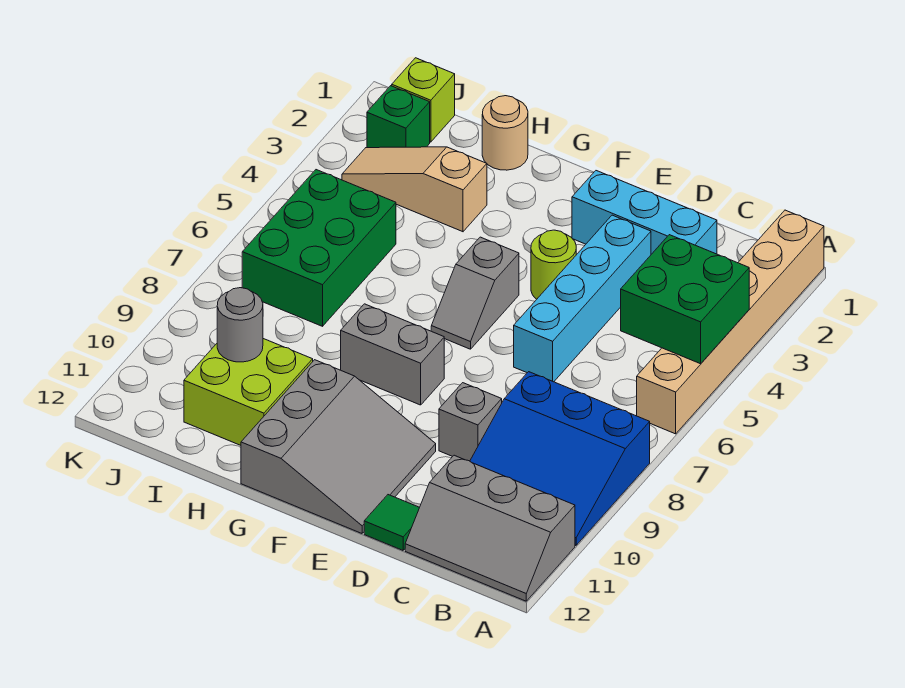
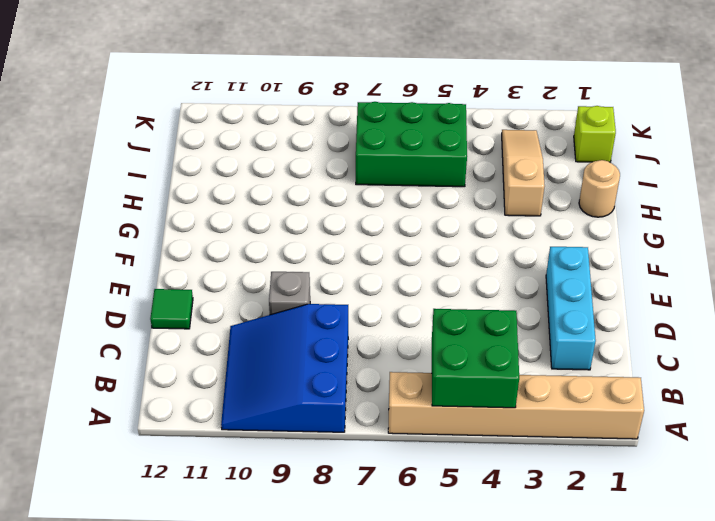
none -> grey slope A11:C12 level 1 top 11
none -> cyan brick D3:D6 level 1
none -> lime round brick E4 level 1

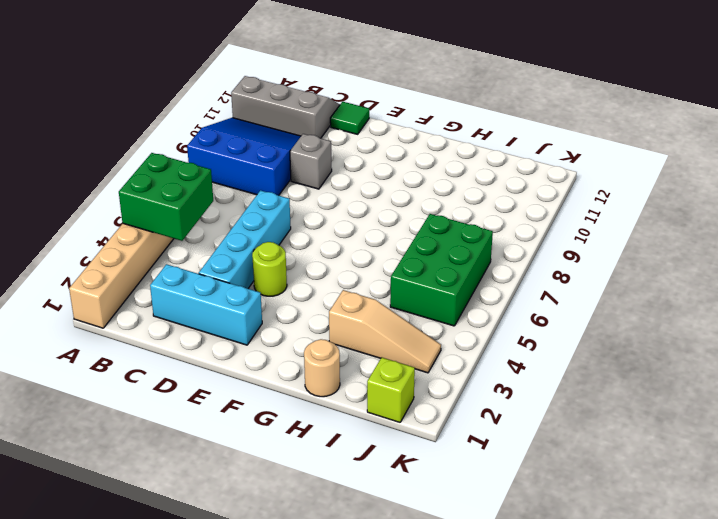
none -> grey slope E10:G12 level 1 top G
none -> grey slope F5:F6 level 1 top 5
none -> grey brick F8:G8 level 1

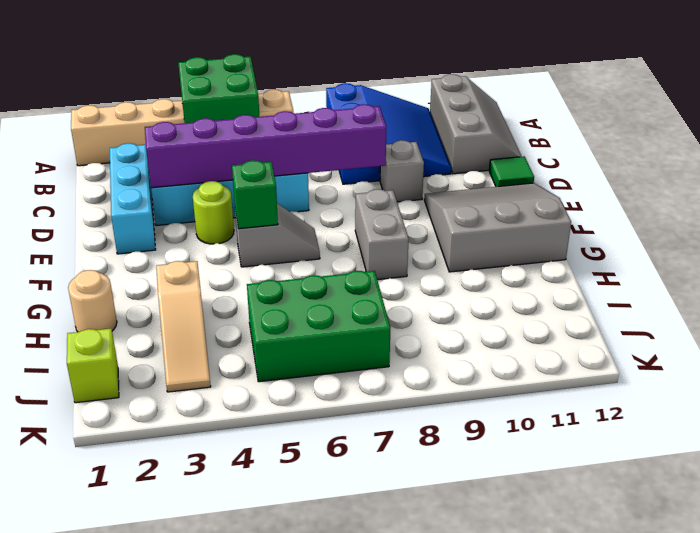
purple brick D3:D8 level 2 -> none
green brick F5 level 2 -> green brick J2 level 1
none -> lime brick H10:I11 level 1
none -> grey round brick I10 level 2

